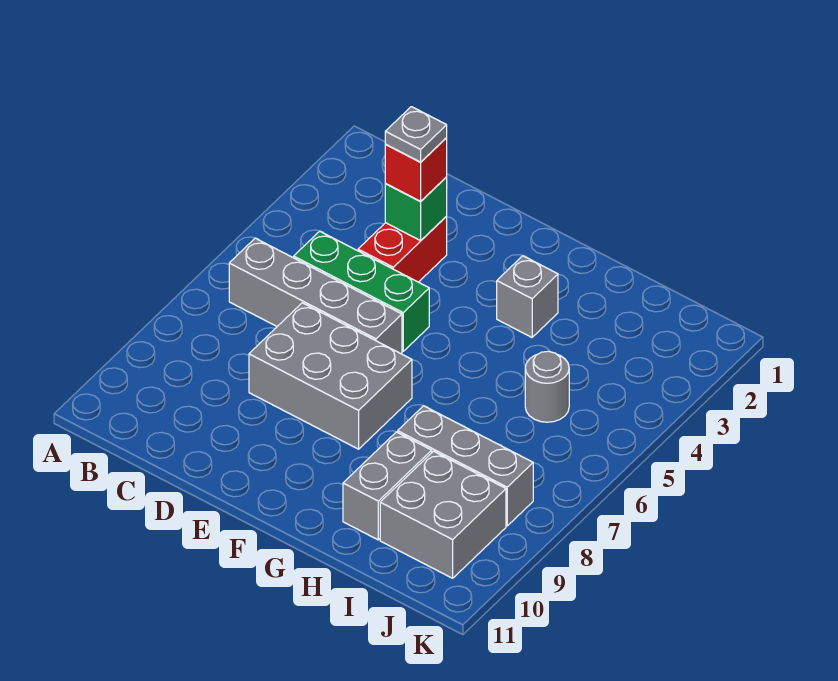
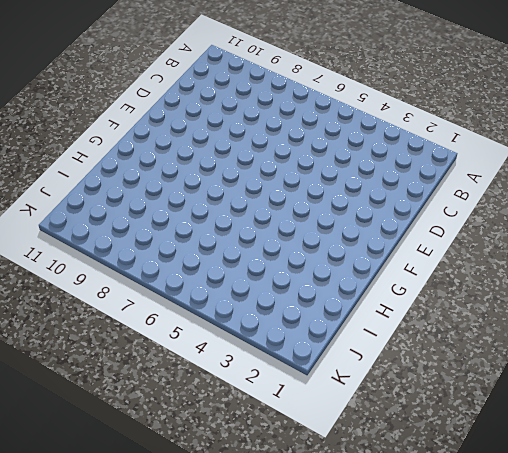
none -> grey brick B6:E6 level 1
none -> green brick C5:E5 level 1
none -> red brick D3:D4 level 1

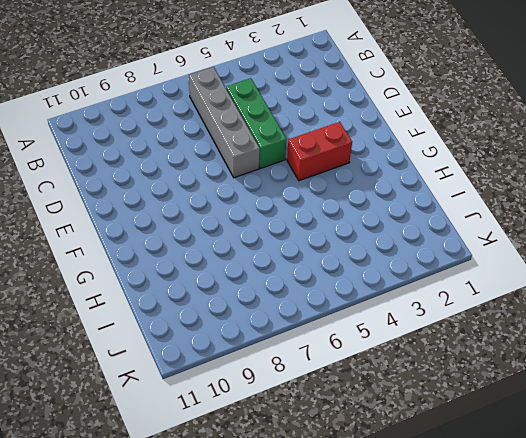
red brick F3:F4 level 1 -> red brick D3:D4 level 1
none -> grey brick D7:F8 level 1
none -> grey brick G3 level 1
none -> grey brick H8:J8 level 1

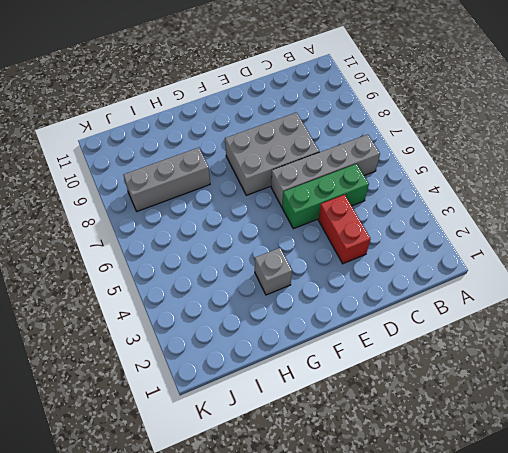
none -> grey brick H9:H10 level 1
none -> grey round brick I5 level 1
none -> grey brick I9:J10 level 1

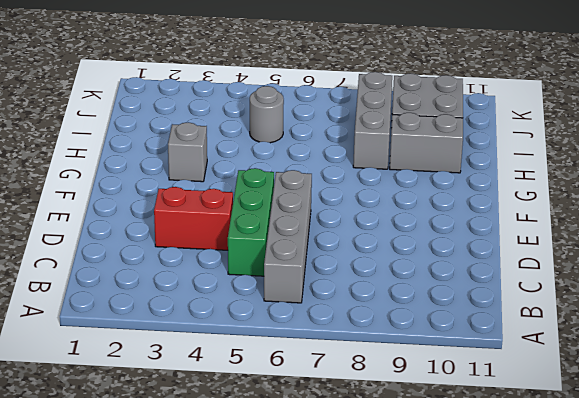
none -> grey brick D7:F8 level 1
none -> green brick D3 level 2
none -> red brick D3 level 3

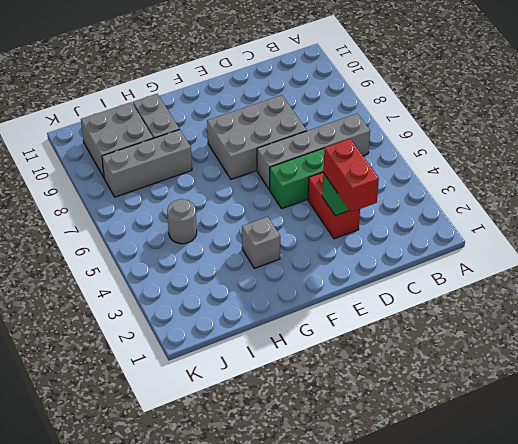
red brick D2:D3 level 3 -> red brick D3 level 3
none -> grey plate D3 level 4

